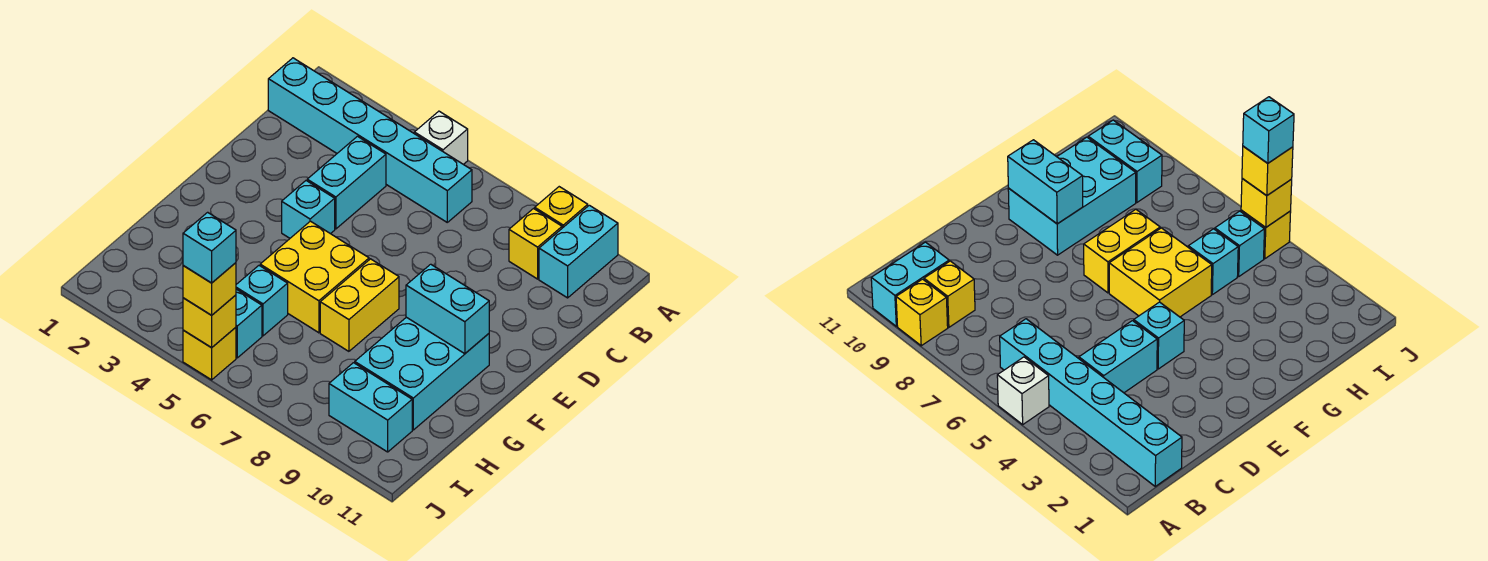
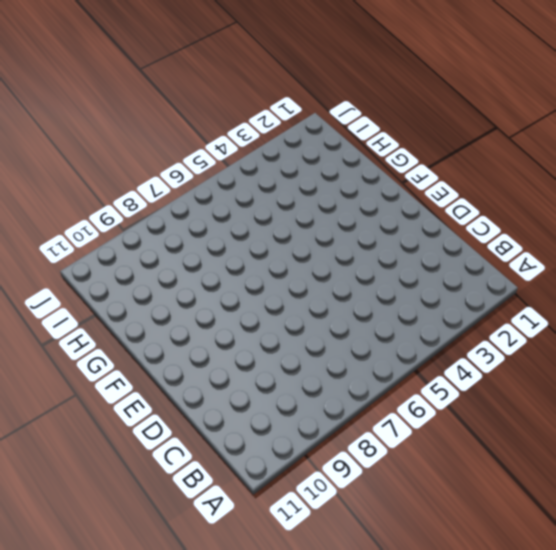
none -> white brick A5 level 1
none -> yellow brick A9 level 1
none -> cyan brick A10:B10 level 1

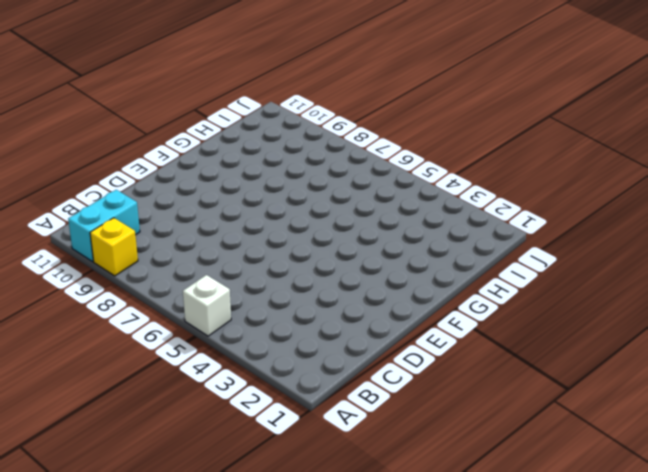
none -> cyan brick B1:B6 level 1
none -> yellow brick B9 level 1
none -> cyan brick C4:D4 level 1

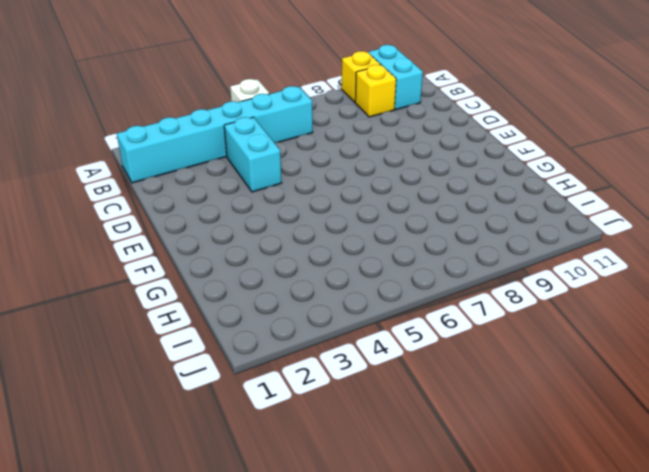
none -> cyan brick E4 level 1
none -> yellow brick F5:G6 level 1
none -> yellow brick F7:G7 level 1

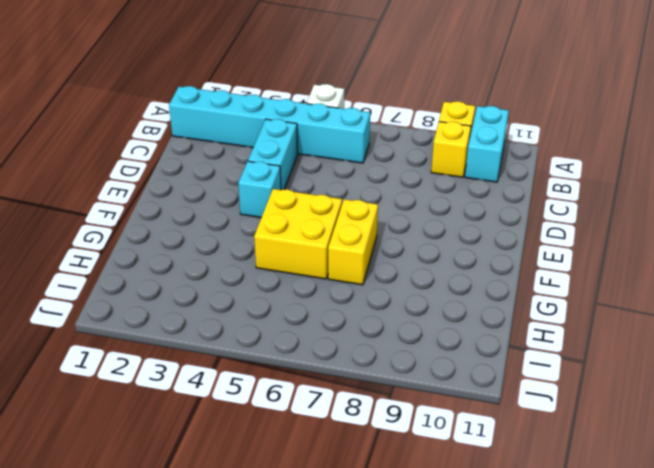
none -> cyan brick F9:H10 level 1
none -> cyan brick H5 level 1
none -> cyan brick I5 level 1

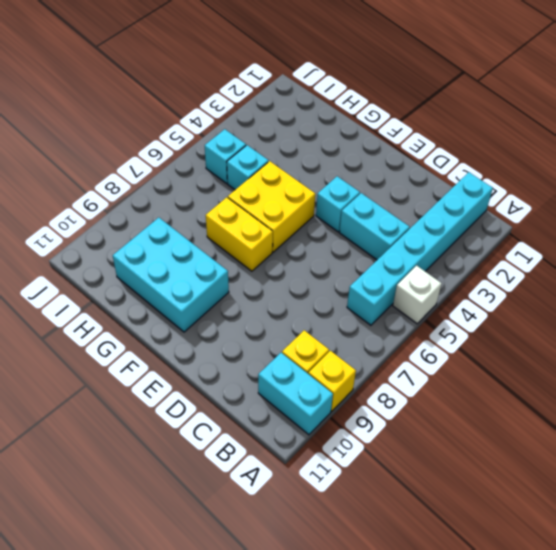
none -> cyan brick I9:I10 level 1
none -> yellow brick J5 level 1
none -> cyan brick F9:F10 level 2

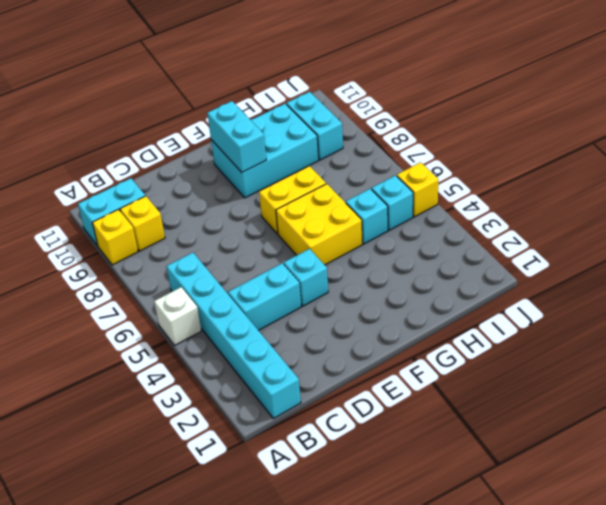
none -> yellow brick J5 level 2
none -> yellow brick J5 level 3
none -> cyan brick J5 level 4

